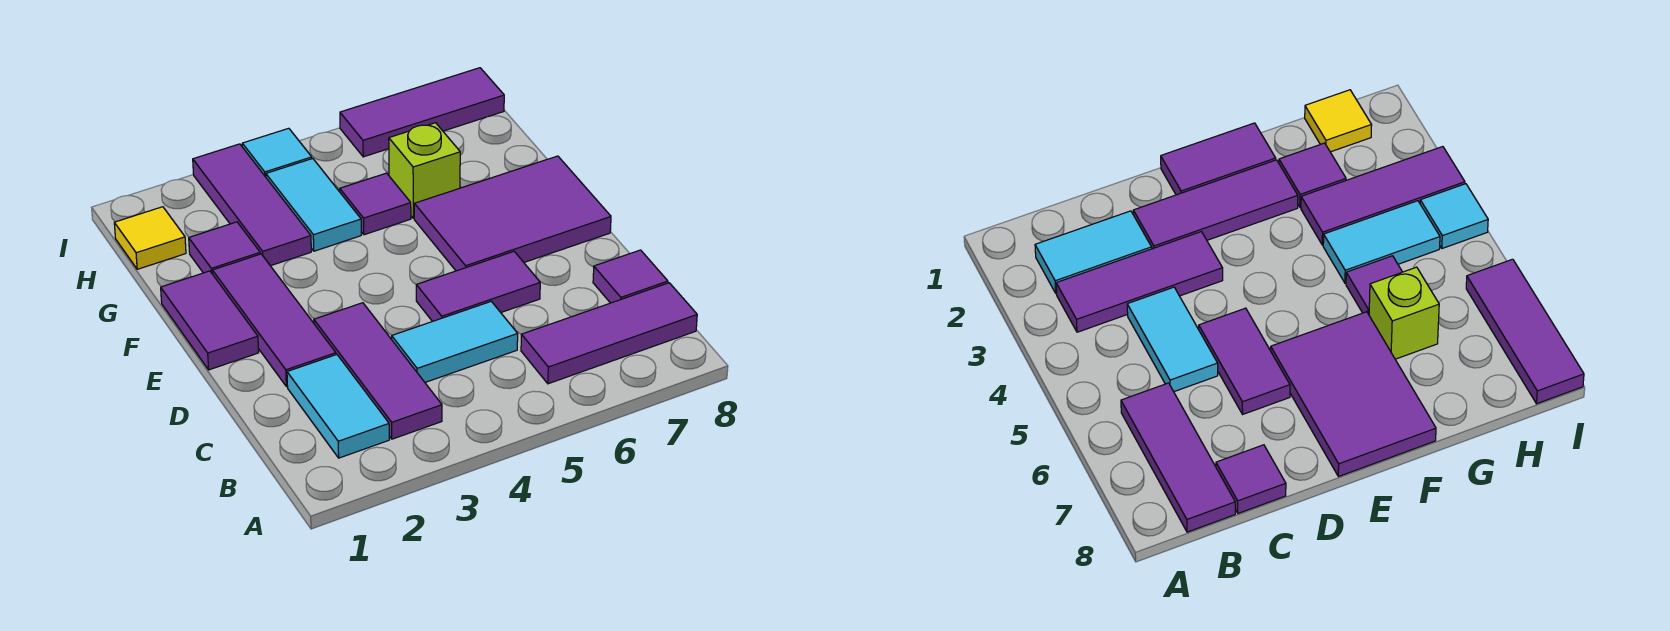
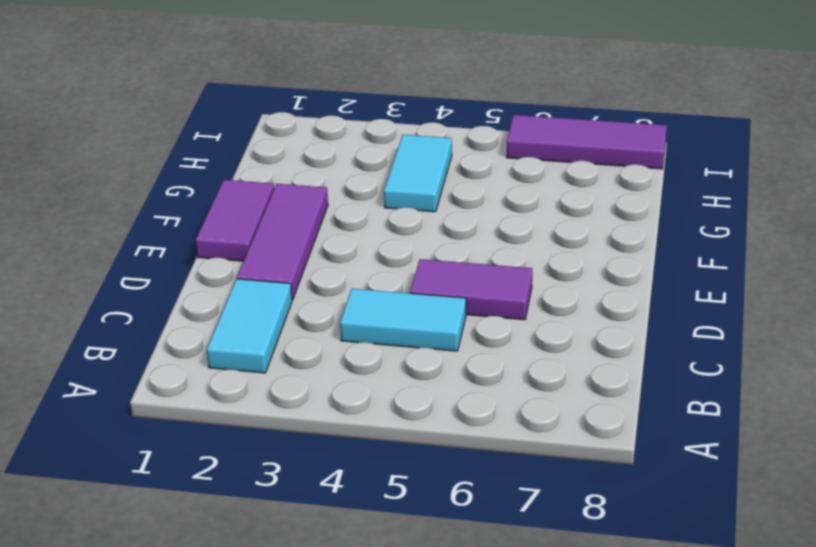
none -> purple tile B3:D3 level 1
none -> purple tile B6:B8 level 1
none -> purple tile C8 level 1

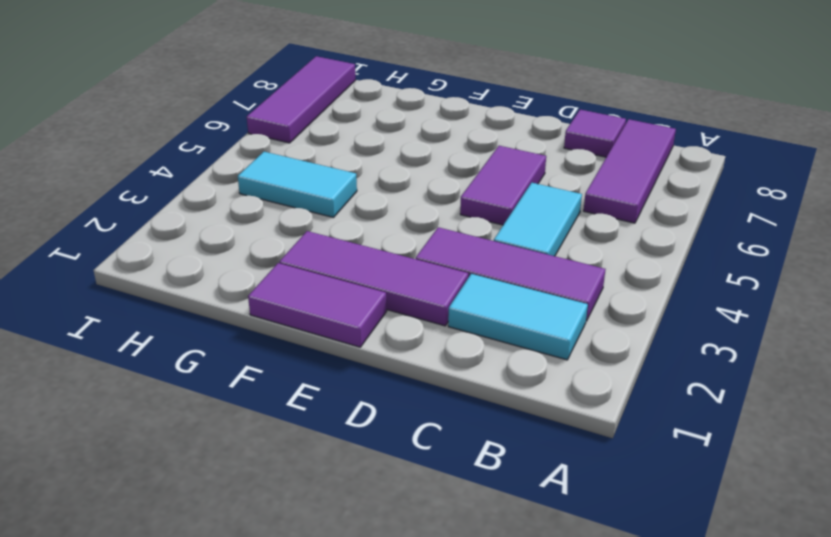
none -> purple tile E6:F8 level 1
none -> purple tile G2 level 1
none -> purple tile G3:I3 level 1

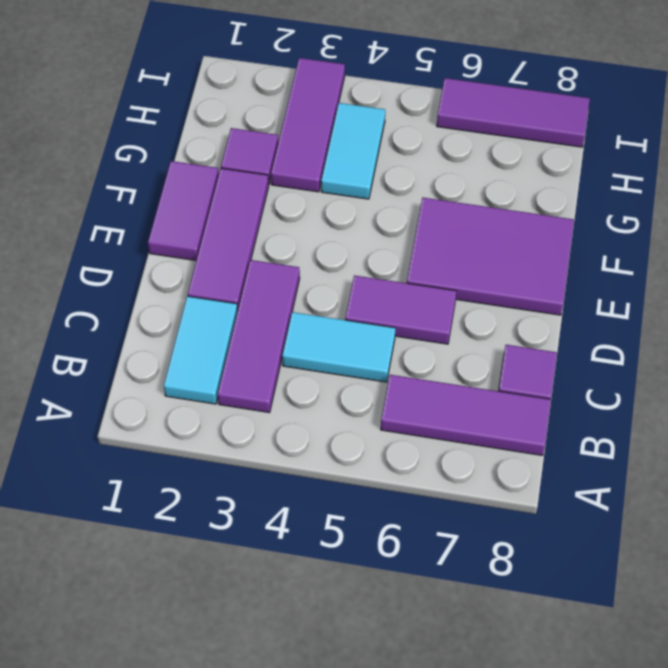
none -> purple tile G5 level 1
none -> lime brick G6 level 1
none -> yellow tile H1 level 1

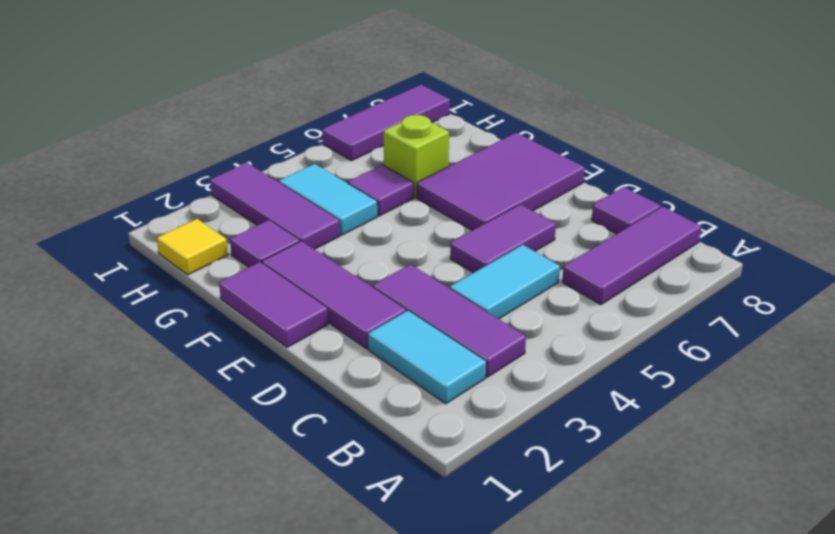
none -> cyan tile I4 level 1

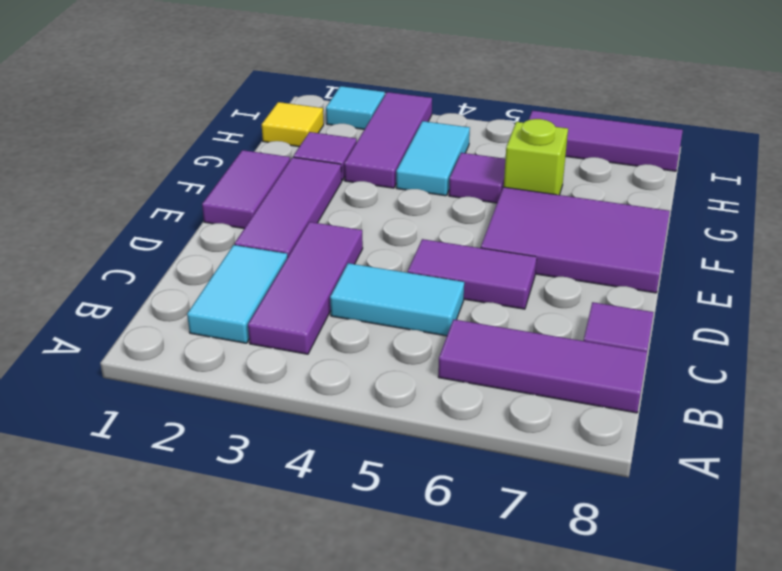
cyan tile I2 level 1 -> cyan tile I4 level 1

